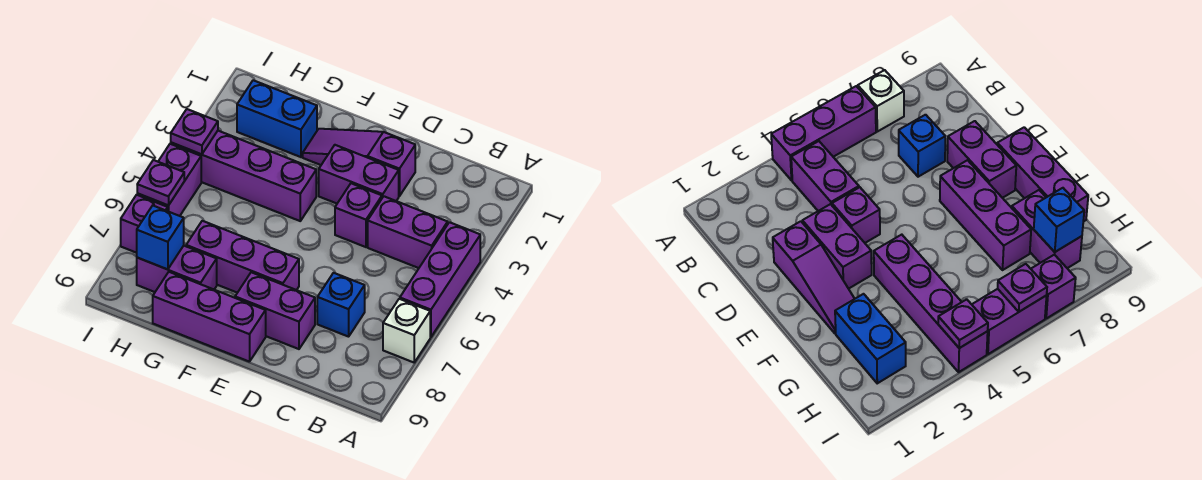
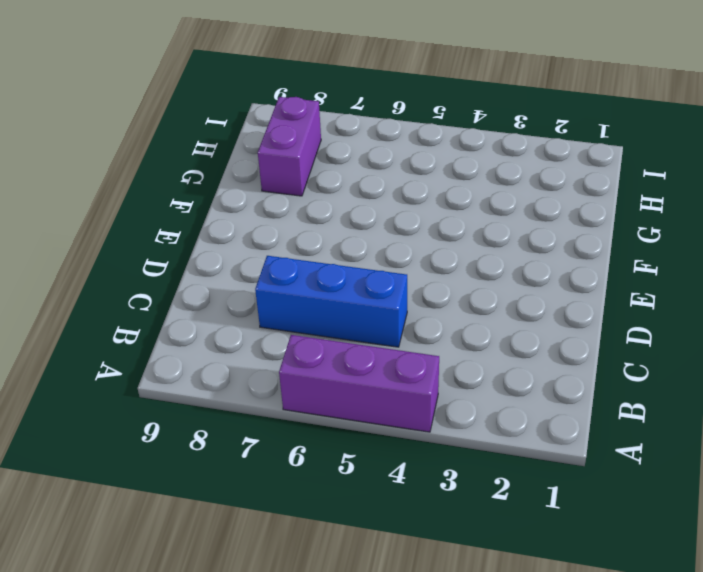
blue brick C5:C7 level 1 -> blue brick C7 level 1
none -> white brick A7 level 1
none -> purple brick B4:C4 level 1
none -> purple slope D2:F2 level 1 top D

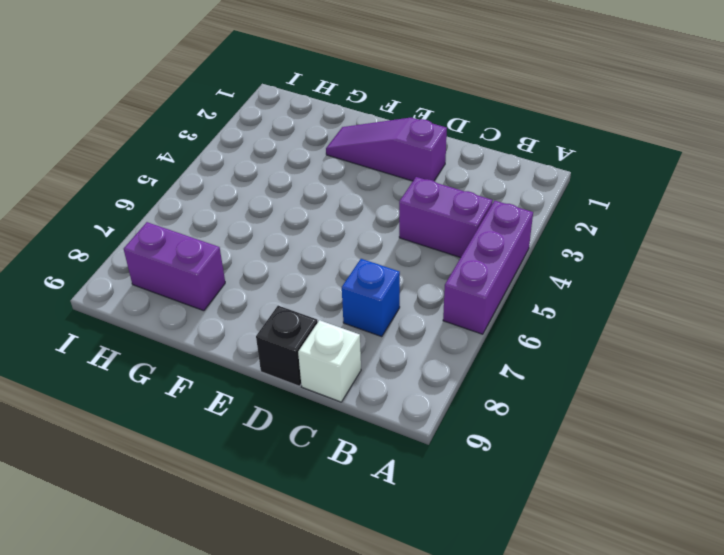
white brick C9 level 1 -> white brick A7 level 1
black brick D9 level 1 -> none
none -> purple brick D3:E3 level 1
none -> purple brick D4 level 1
none -> purple brick D8:E8 level 1

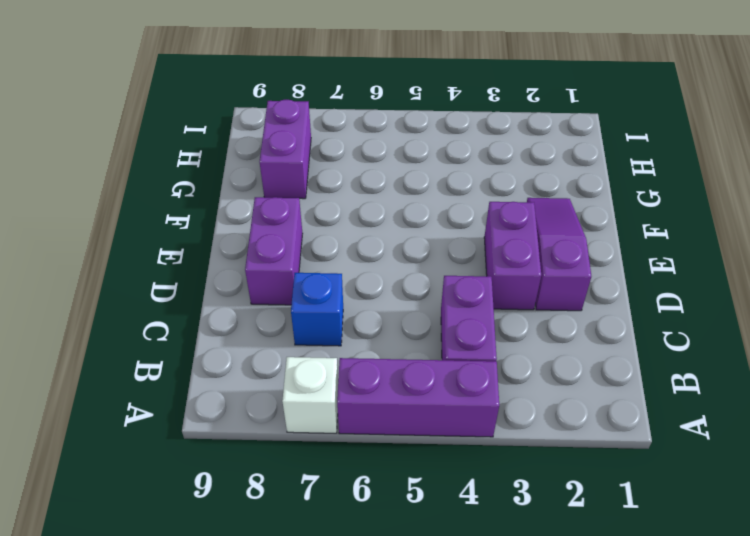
none -> purple brick D4 level 1
none -> purple brick E7:G7 level 1
none -> purple brick E9:G9 level 1

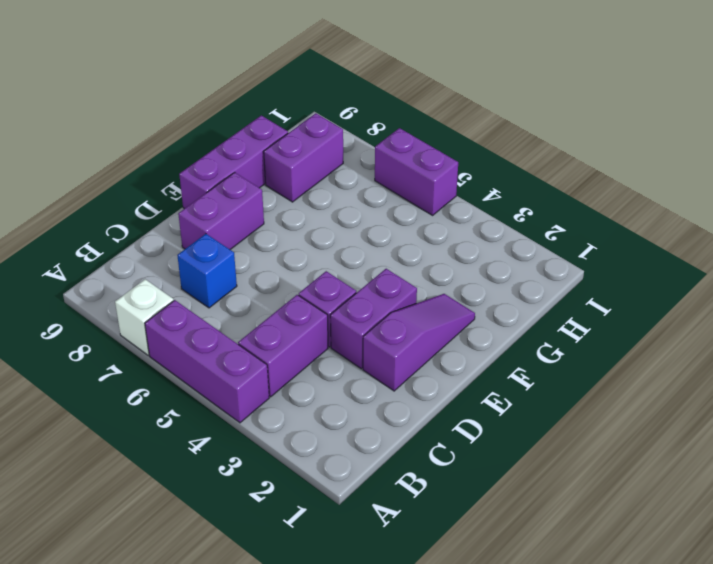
none -> purple brick E7:G7 level 1
none -> purple brick F4:I4 level 1
none -> blue brick G2:H2 level 1

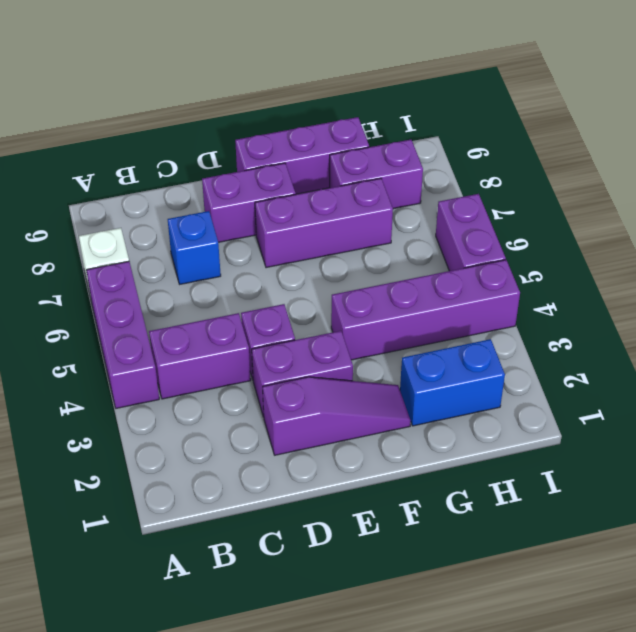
none -> purple brick I7 level 1
none -> blue brick H8 level 2
none -> purple plate I4 level 2

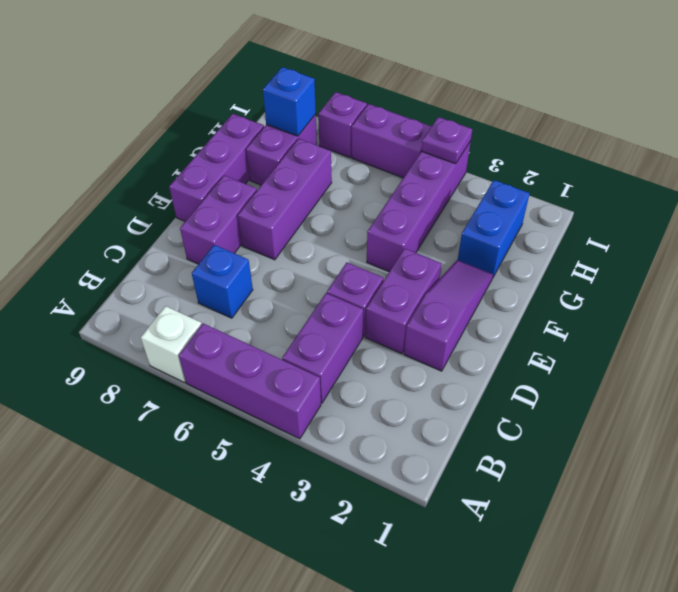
none -> purple plate I6 level 2

